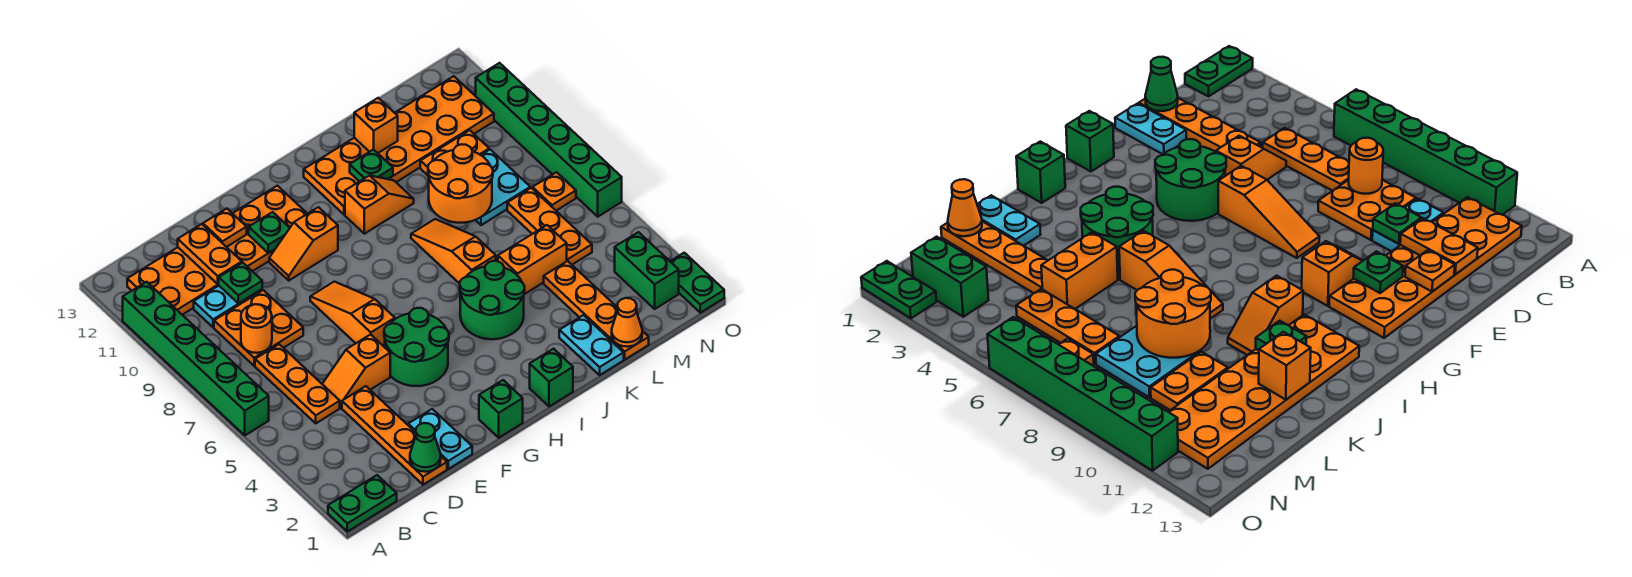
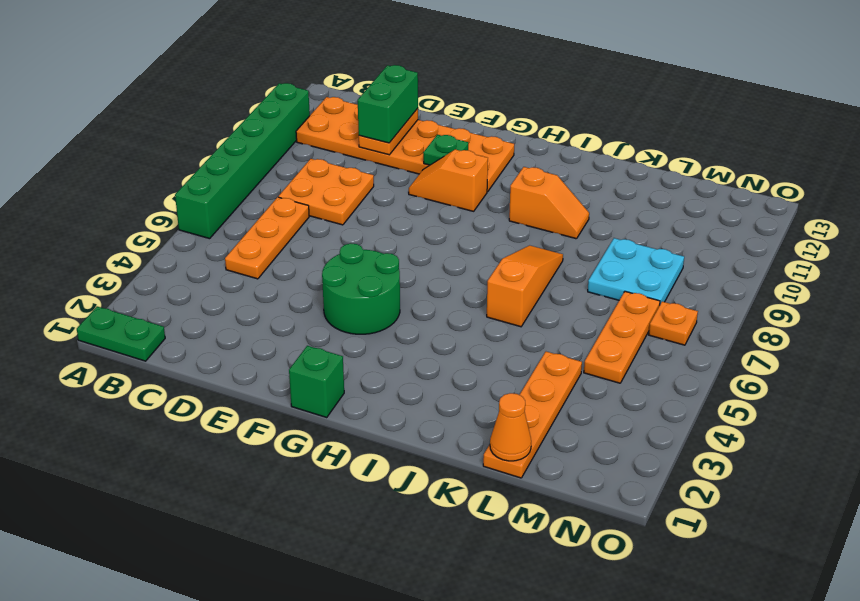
green brick D11:D12 level 3 -> green brick N2:N3 level 1
none -> cyan plate C10:D10 level 1
none -> orange plate D1:D4 level 1
none -> orange slope D5:E5 level 1 top E
none -> cyan plate E1:E2 level 1

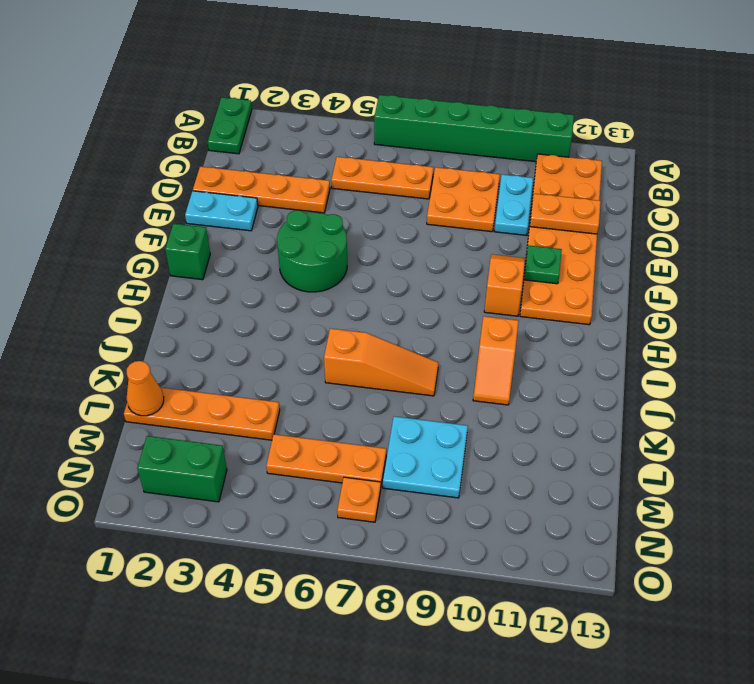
none -> orange slope D5:E5 level 1 top E
none -> orange slope F6:F8 level 1 top 6
none -> green brick I1 level 1
none -> green round brick I4:J5 level 1

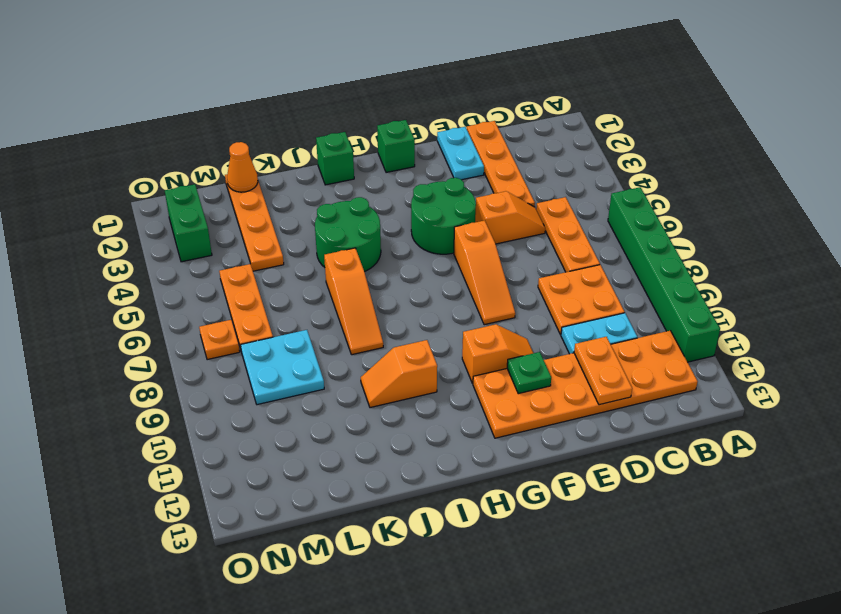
none -> green plate A1:B1 level 1
none -> orange plate I11:N12 level 1
none -> cyan plate K1:K2 level 1
none -> orange brick K5:L5 level 1

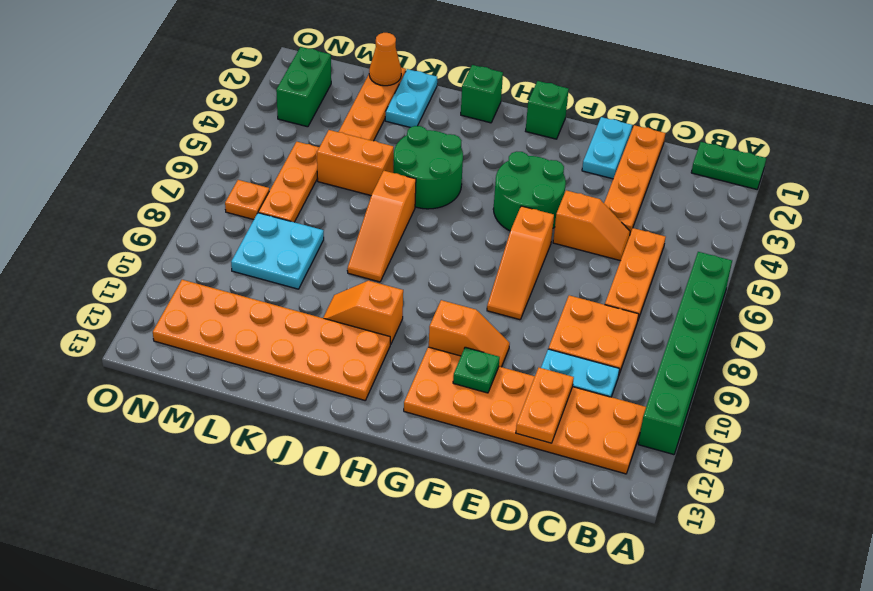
none -> orange plate L10:M10 level 1
none -> green plate O1:O2 level 1
none -> green brick O6:O11 level 1
none -> orange round brick C8 level 2

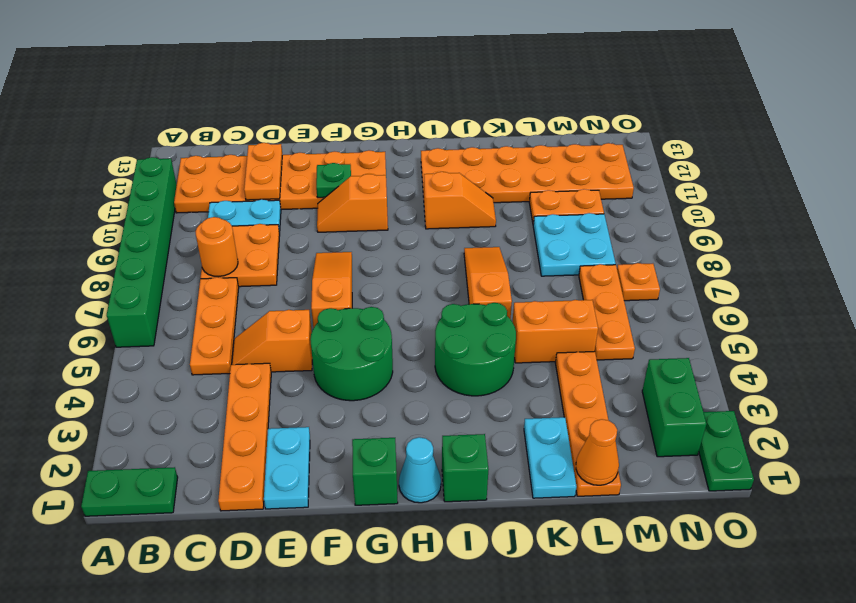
cyan cone H1 level 1 -> none
none -> green brick O6:O11 level 1
none -> green cone D1 level 2
none -> green plate D10 level 2
none -> orange plate E12 level 2

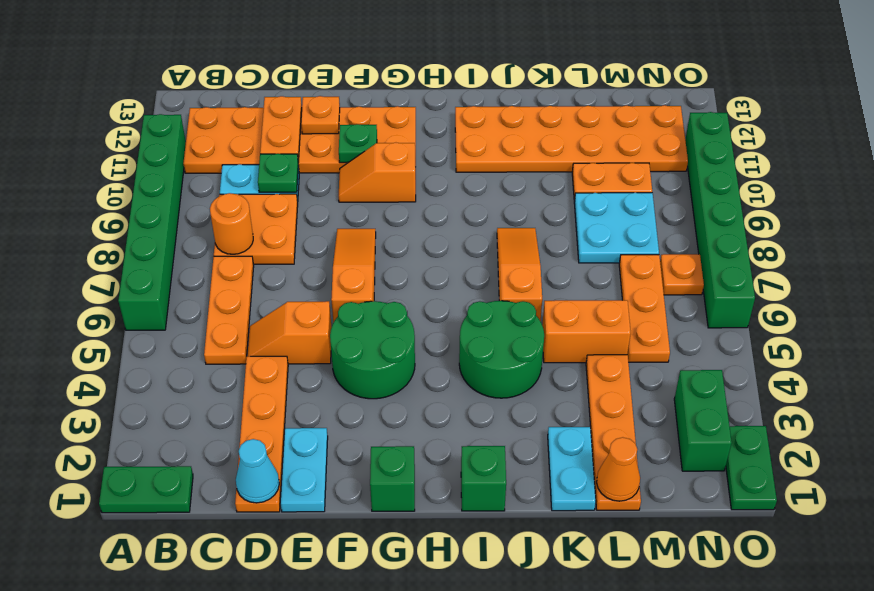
cyan cone D1 level 2 -> green cone D1 level 2
none -> orange slope I10:J10 level 1 top I
none -> green plate J11 level 2
none -> orange round brick K8:L9 level 2
none -> orange brick K12 level 2

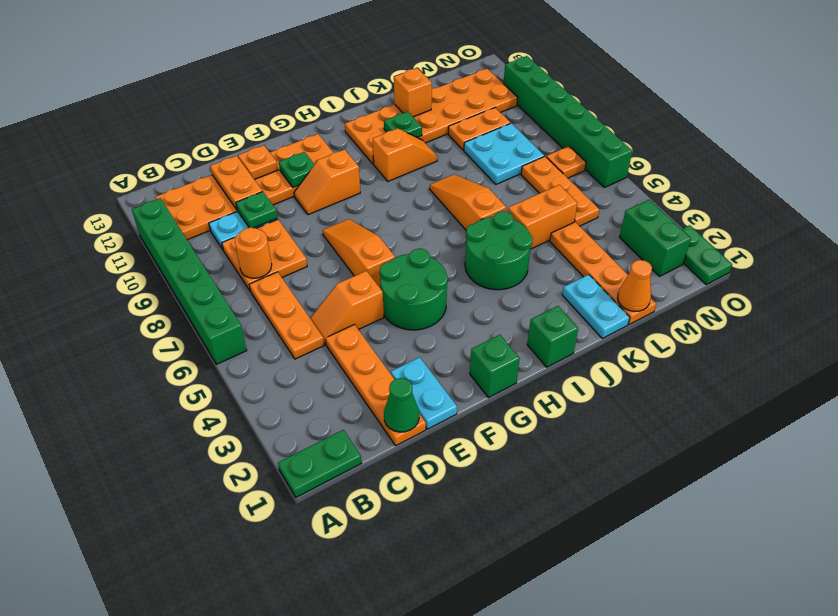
none -> orange round brick K8:L9 level 2

